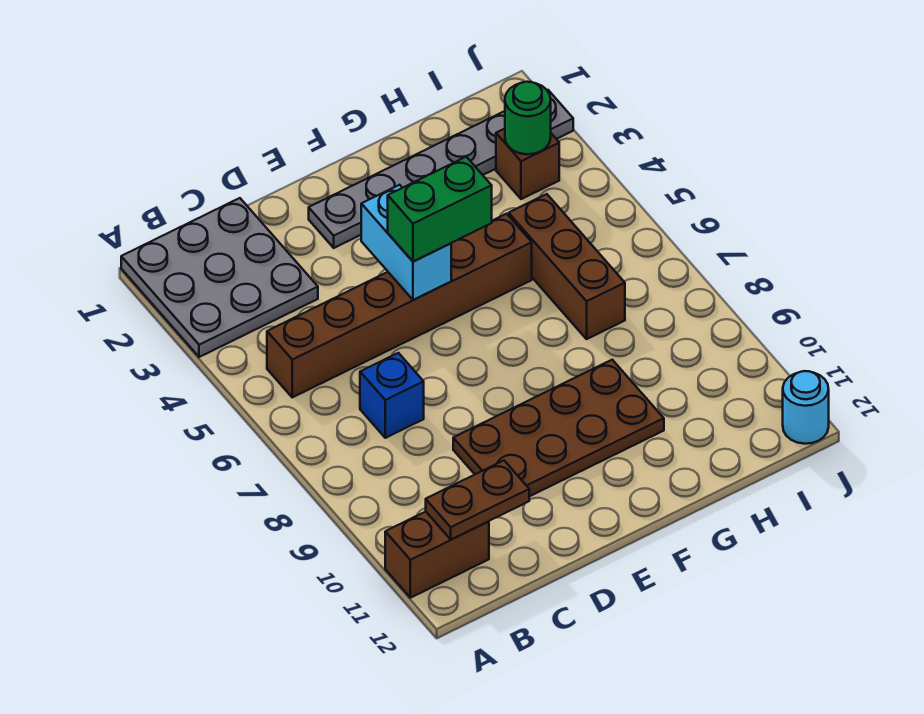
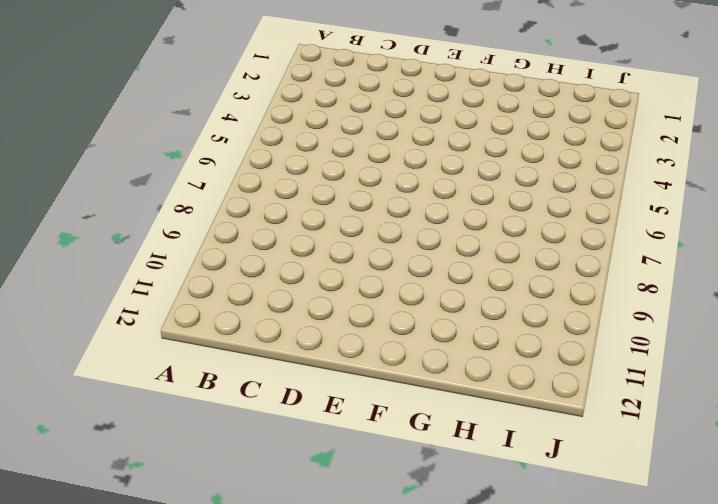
none -> grey plate A1:C3 level 1
none -> brown brick A11:B11 level 1
none -> brown brick B5:G5 level 1

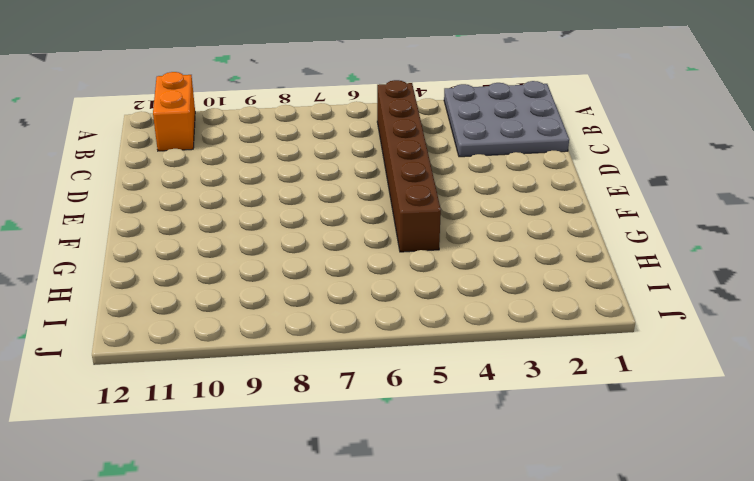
orange brick A11:B11 level 1 -> brown brick A11:B11 level 1
none -> blue brick C7 level 1
none -> brown plate D9:G10 level 1
none -> grey plate E2:J2 level 1

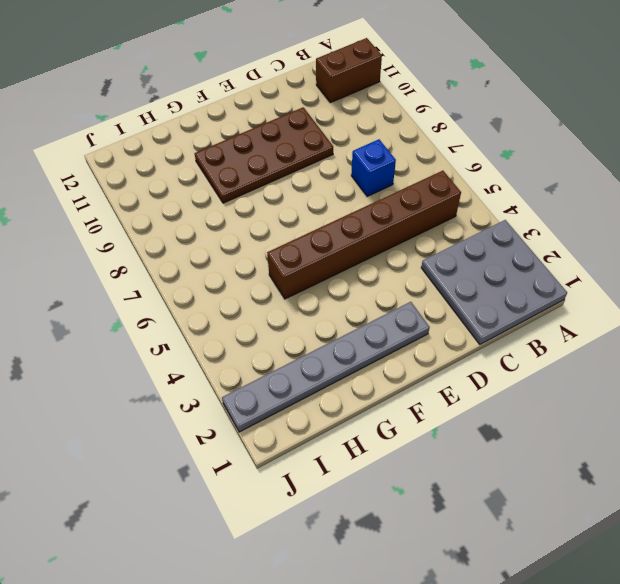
none -> brown brick H5:H7 level 1
none -> brown brick I3 level 1
none -> cyan round brick J12 level 1

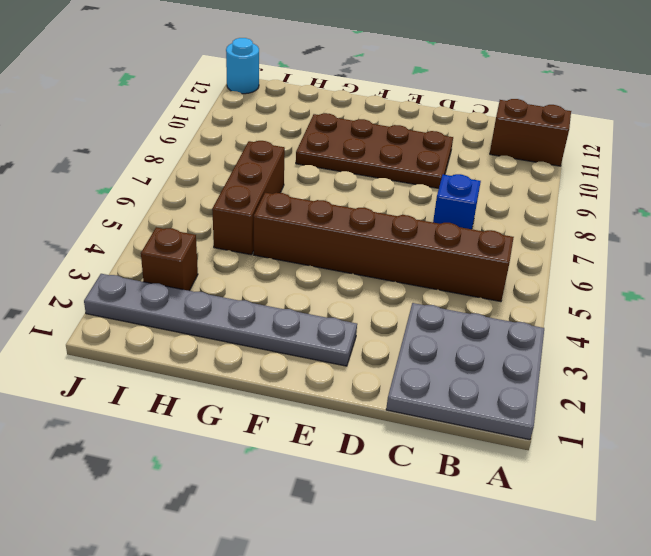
none -> brown plate B11:C11 level 2
none -> cyan brick E4:E5 level 2
none -> green round brick I3 level 2

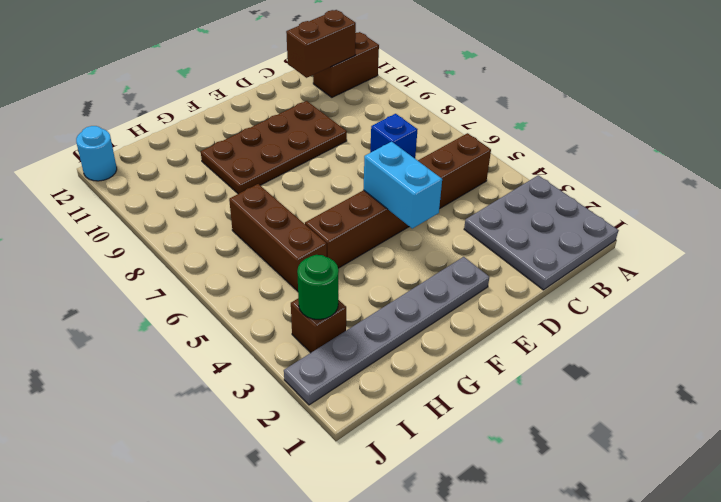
brown brick B11:C11 level 2 -> brown plate B11:C11 level 2
none -> green brick E5:F5 level 3

